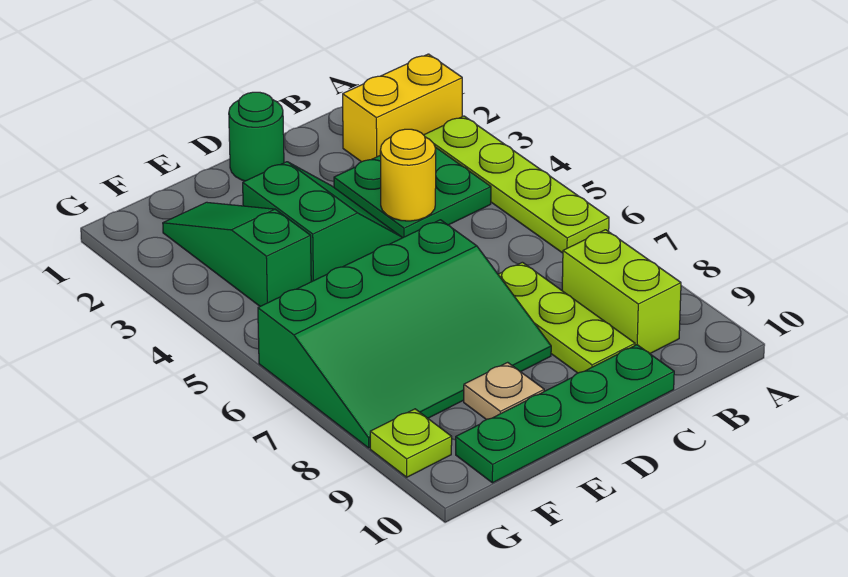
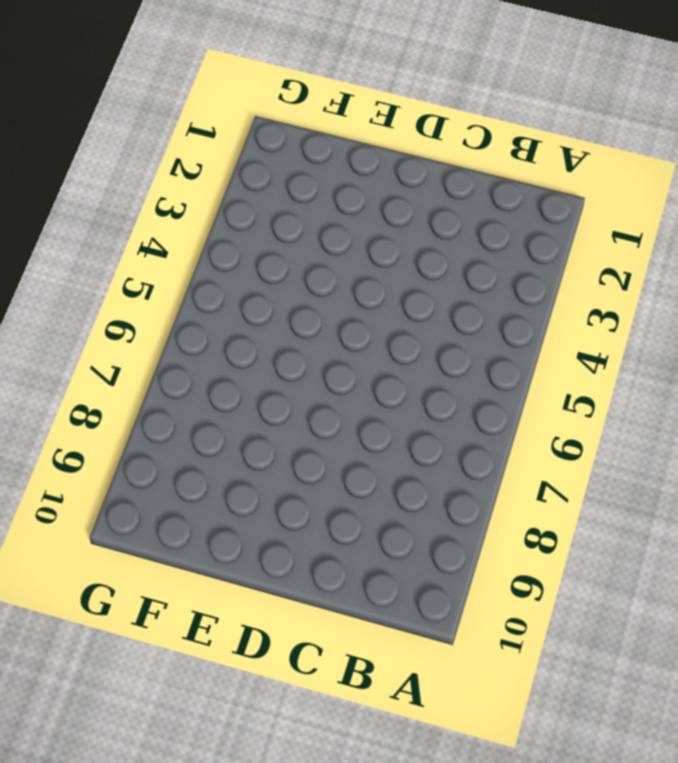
none -> yellow brick A2:B2 level 1
none -> lime plate A3:A6 level 1
none -> green plate B3:C4 level 1

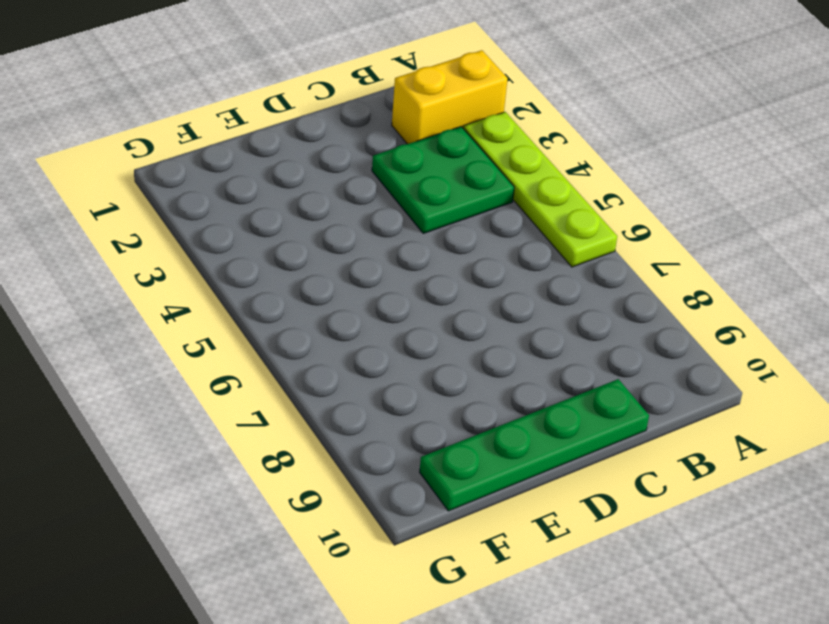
none -> lime brick B8:B9 level 1
none -> lime plate C7:C9 level 1
none -> green round brick D1 level 1

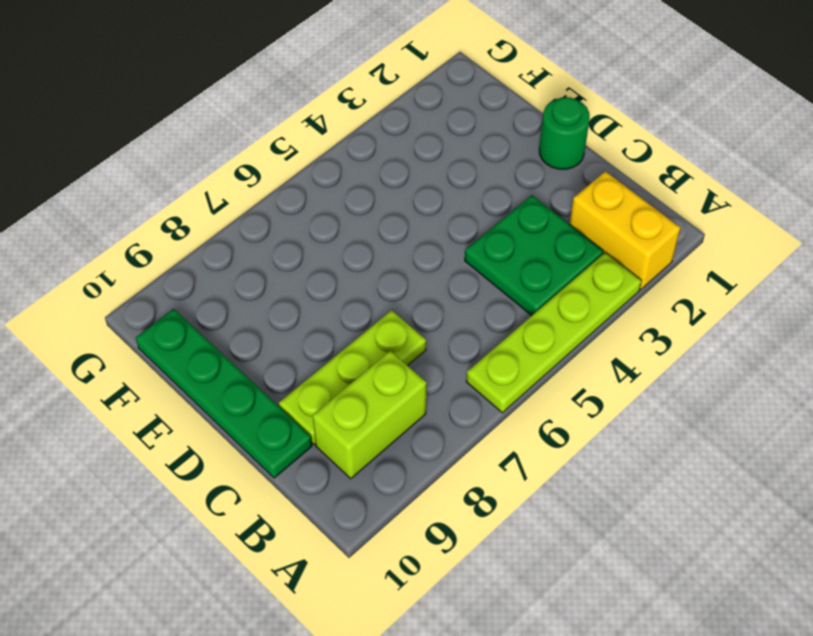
none -> green slope D3:E4 level 1 top E
none -> green slope D6:G8 level 1 top 6
none -> tan plate E9 level 1

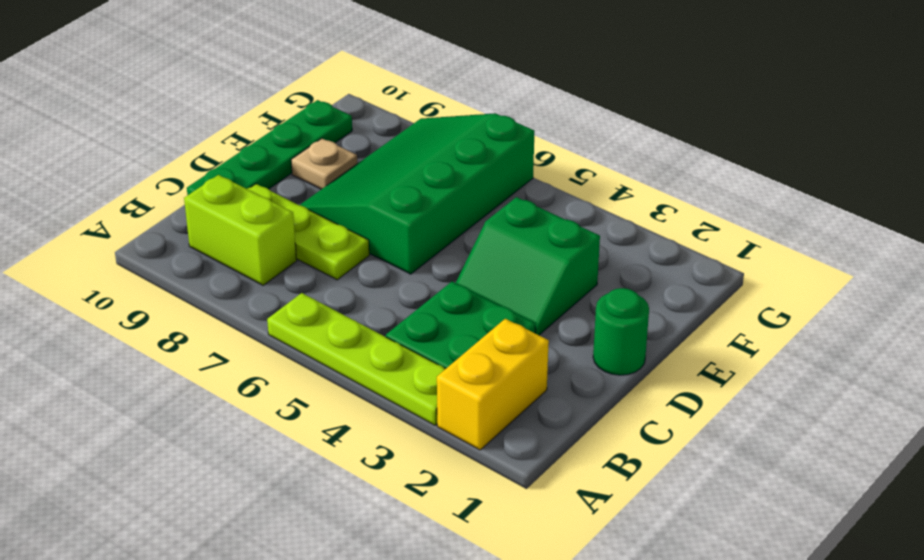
none -> green slope F2:F4 level 1 top 4
none -> lime plate G9 level 1
none -> yellow round brick C4 level 2

